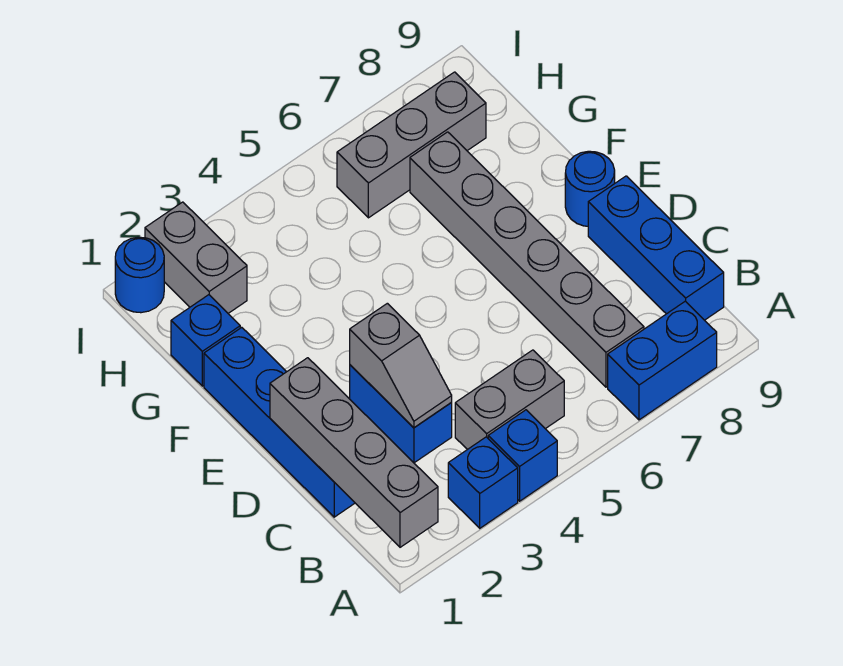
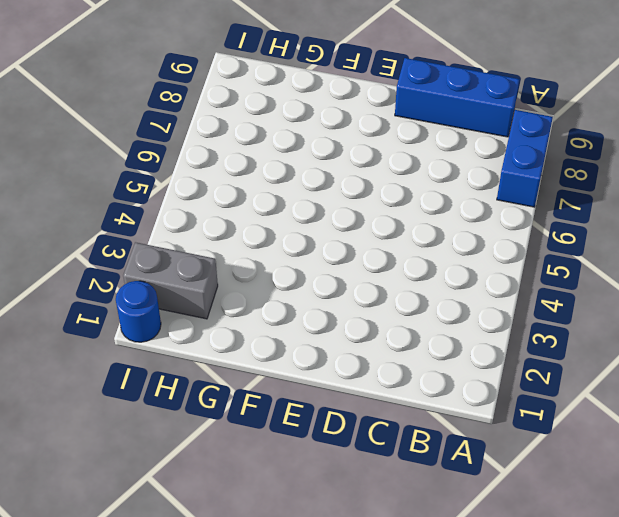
none -> blue brick A3 level 1
none -> blue brick A4 level 1
none -> grey brick B4:B5 level 1

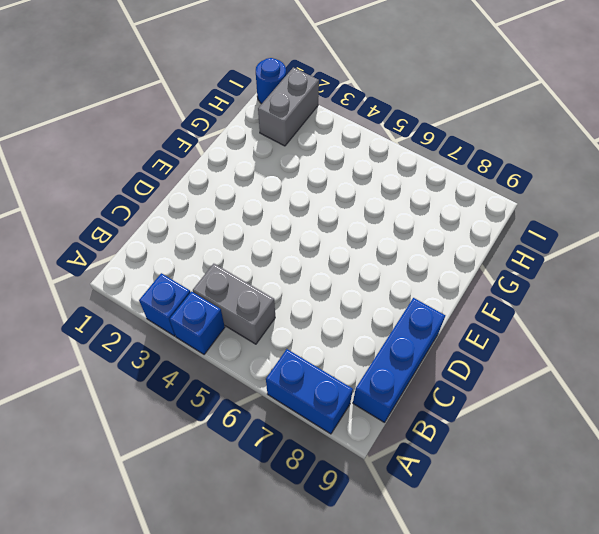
none -> grey brick B7:G7 level 1
none -> blue brick C1:F1 level 1
none -> blue brick C3:D3 level 1

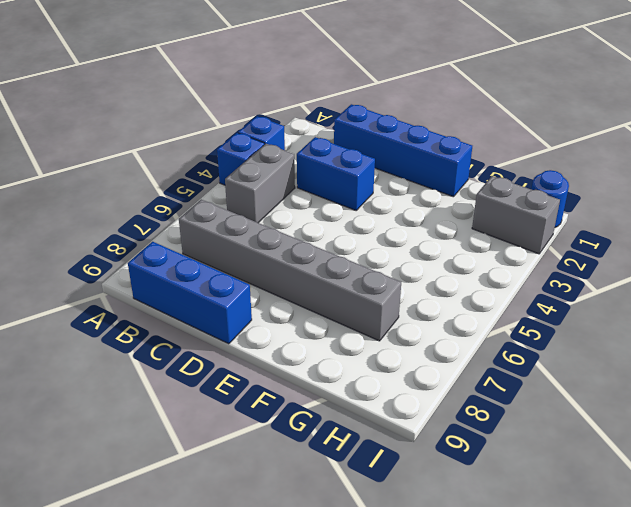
none -> blue brick A7:A8 level 1
none -> blue round brick E9 level 1
none -> blue brick G1 level 1

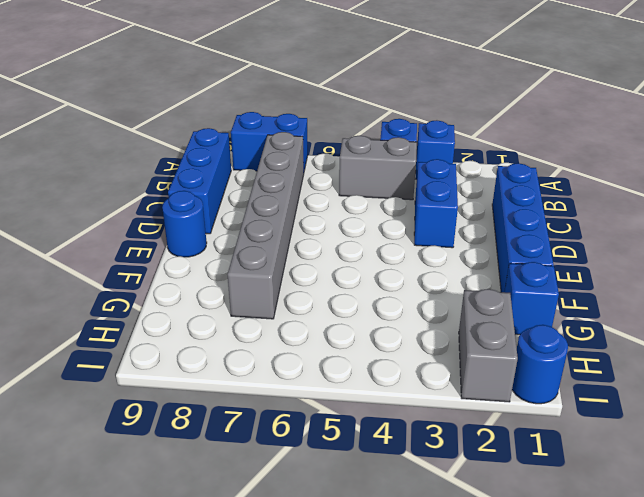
none -> grey brick H6:H8 level 1
none -> grey brick A1:D1 level 2
none -> grey slope C3:D3 level 2 top D

